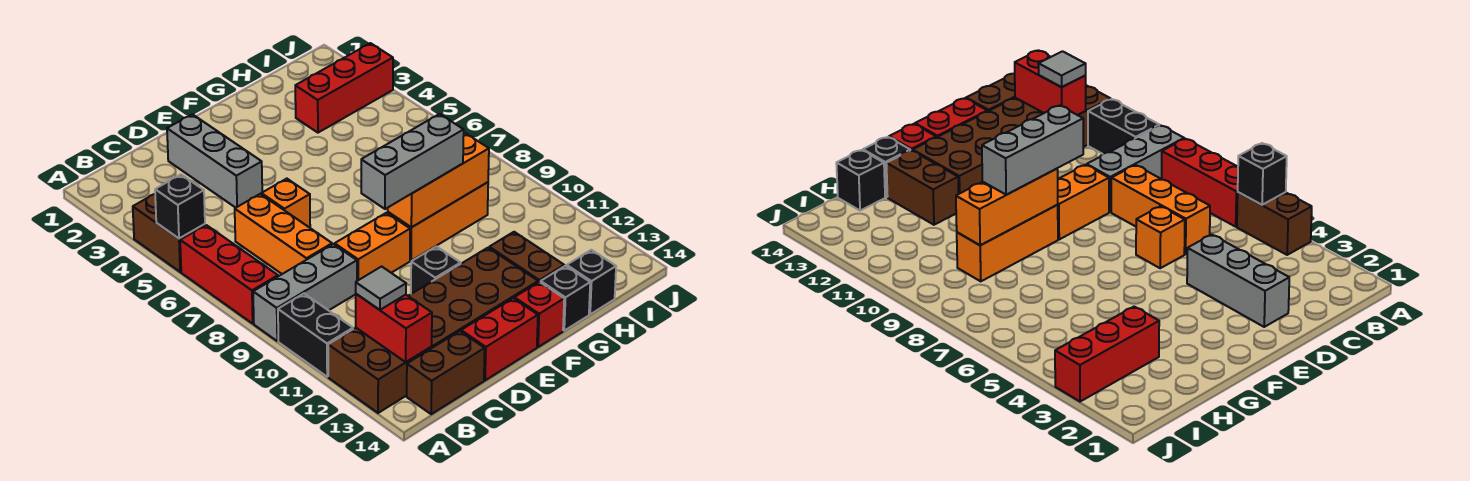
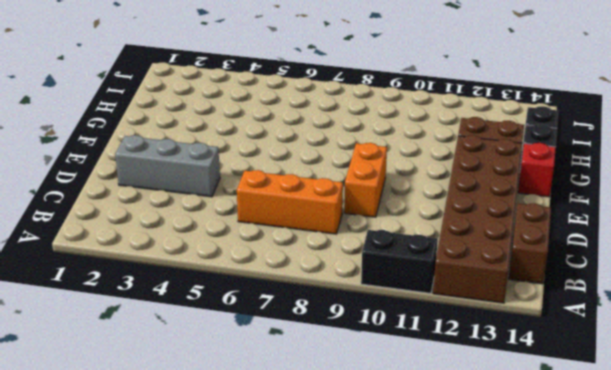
none -> brown brick A4:A5 level 1
none -> red brick A6:A8 level 1
none -> grey brick A9:C9 level 1

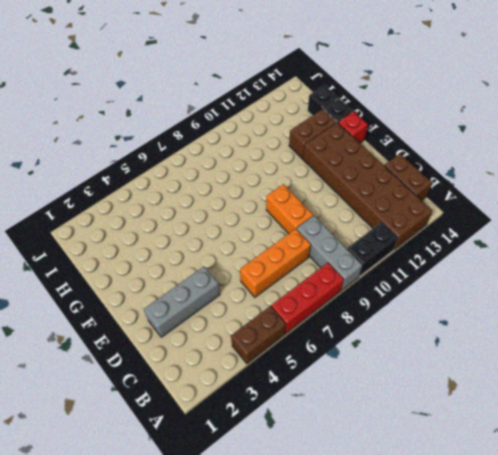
none -> orange brick D6 level 1
none -> red brick D14:E14 level 1
none -> black brick E11 level 1

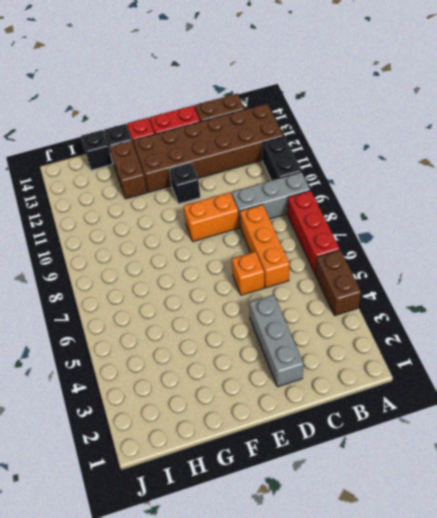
none -> orange brick F9:H9 level 1
none -> red brick H3:J3 level 1
none -> black brick A5 level 2

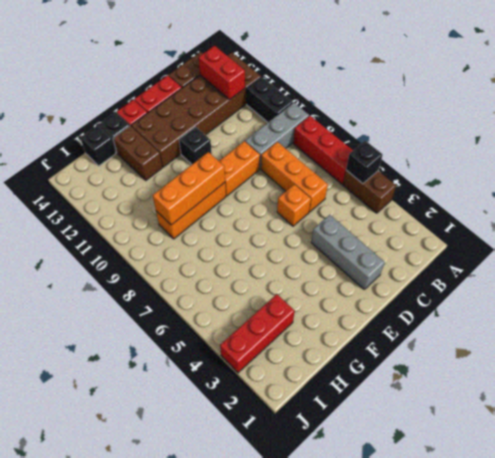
none -> grey tile B12 level 3
none -> grey brick E9:G9 level 3

